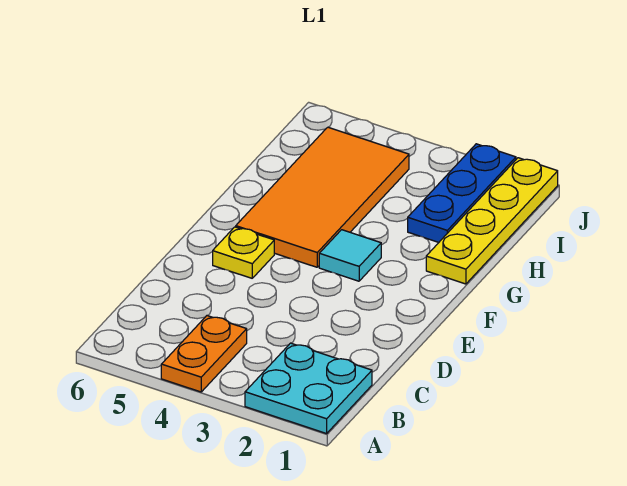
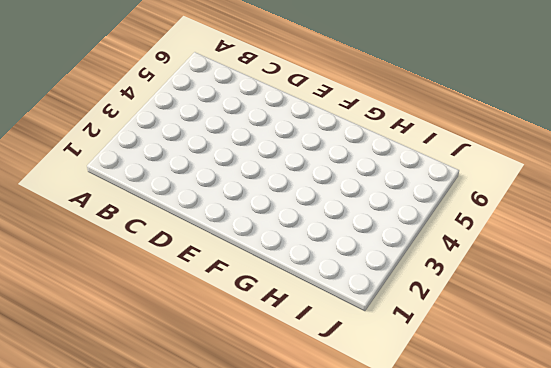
none -> cyan plate A1:B2 level 1
none -> orange plate A4:B4 level 1

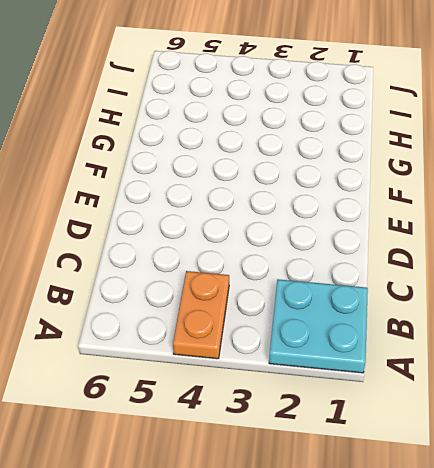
none -> yellow plate E5 level 1
none -> cyan tile F3 level 1

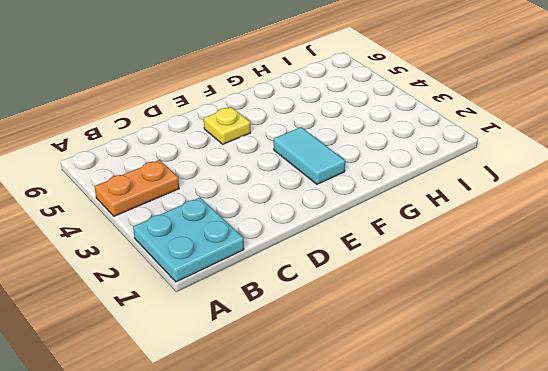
cyan tile F2:F3 level 1 -> cyan tile F3 level 1
none -> orange tile F4:I5 level 1
none -> yellow plate G1:J1 level 1

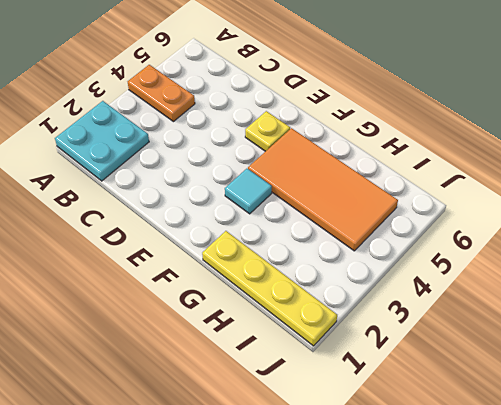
none -> blue plate H2:J2 level 1

